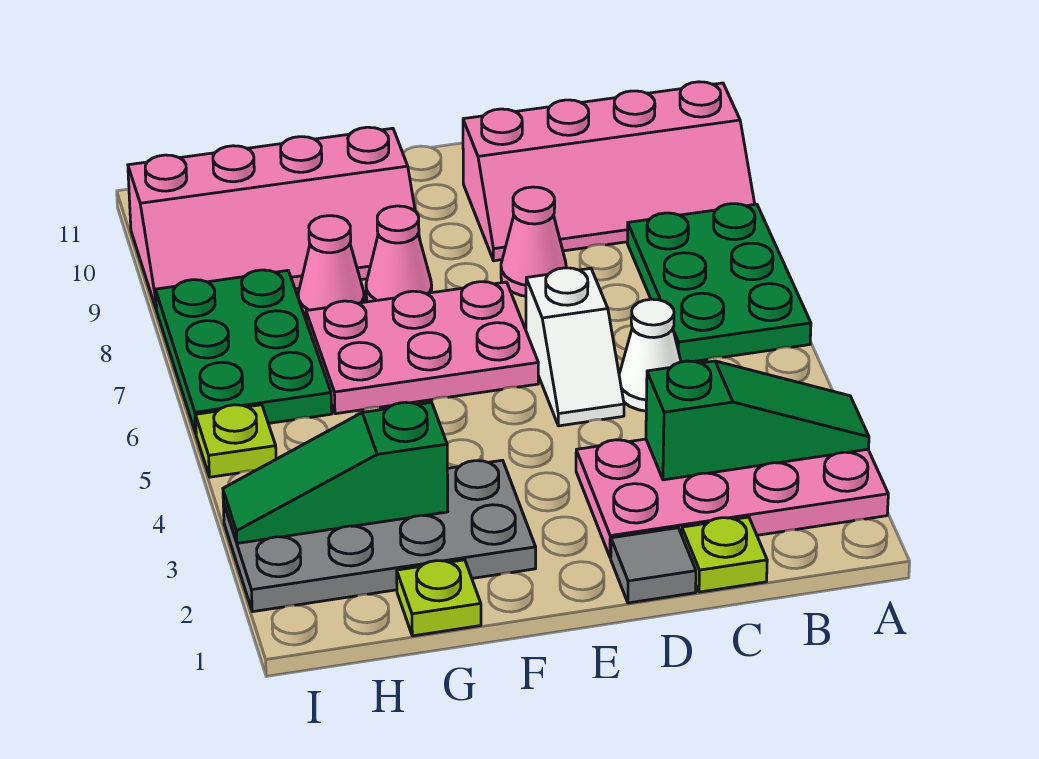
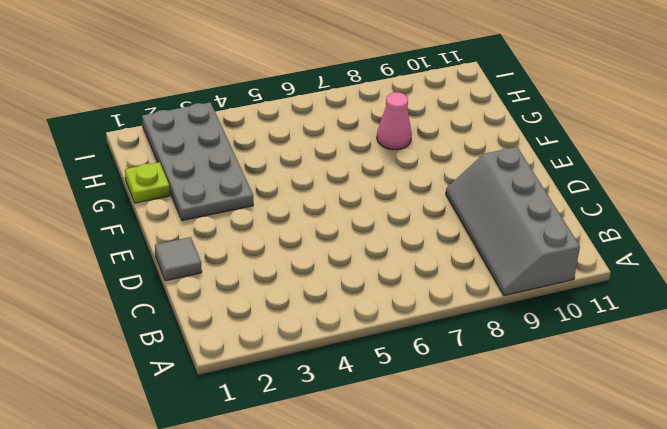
grey slope A9:D10 level 1 top 10 -> pink slope A9:D10 level 1 top 10
none -> pink plate A2:D3 level 1
none -> green plate A6:B8 level 1
none -> lime plate C1 level 1

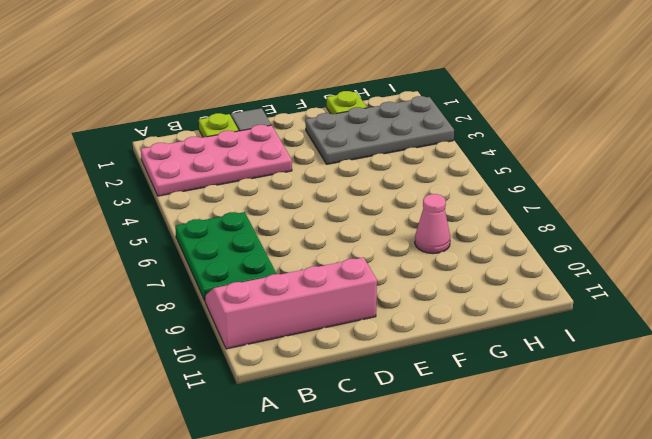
none -> white cone C5 level 1
none -> white slope D5:D6 level 1 top 6
none -> pink cone D8 level 1

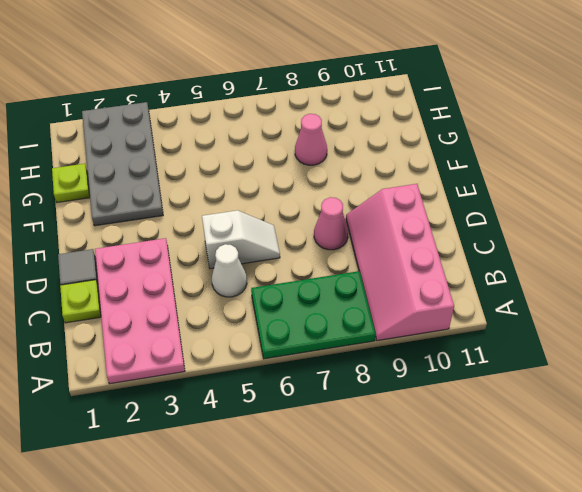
white slope D5:D6 level 1 top 5 -> white slope D5:D6 level 1 top 6
none -> pink plate E6:G7 level 1
none -> pink cone F8 level 1
none -> pink slope F9:I10 level 1 top 10

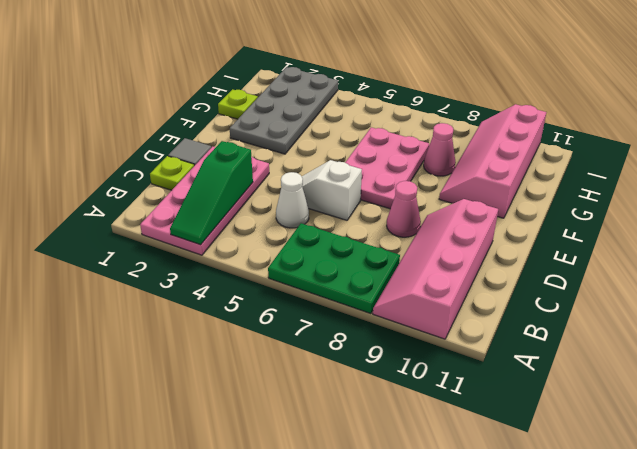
none -> pink cone F8 level 1
none -> green plate H6:I8 level 1
none -> lime plate I5 level 1

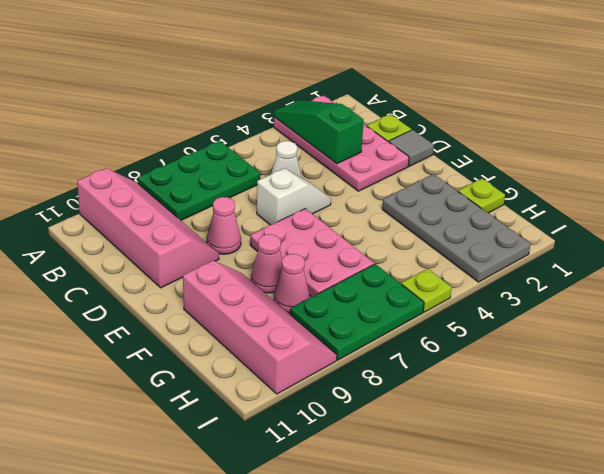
none -> green slope G3:I3 level 2 top G

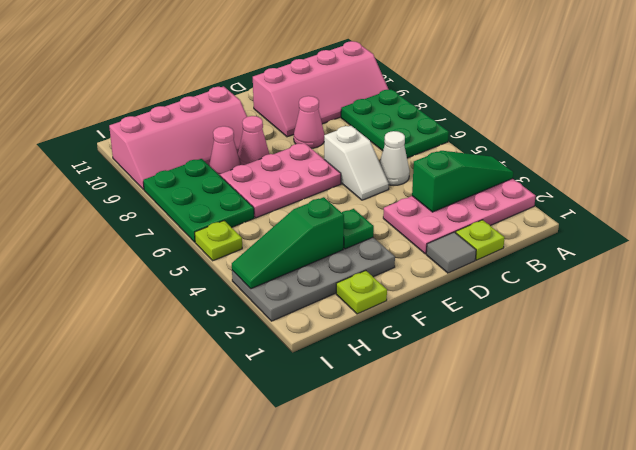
green plate F3 level 2 -> none

